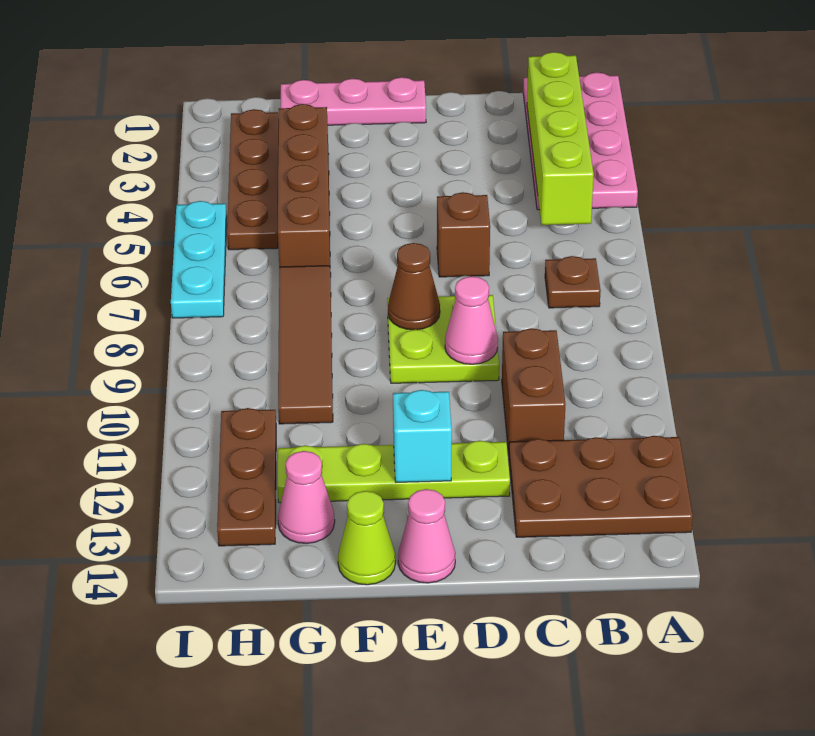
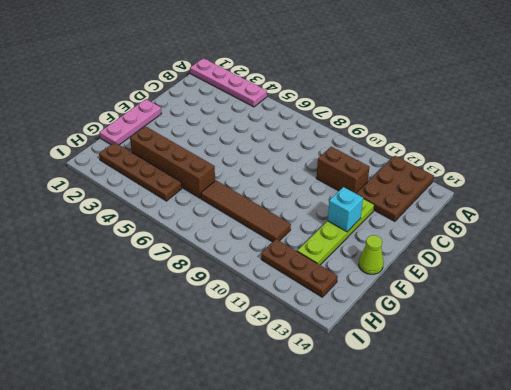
pink plate A1:A4 level 1 -> pink plate A1:B4 level 1
none -> brown plate B7 level 1
none -> brown brick D6 level 1
none -> lime plate D8:E9 level 1

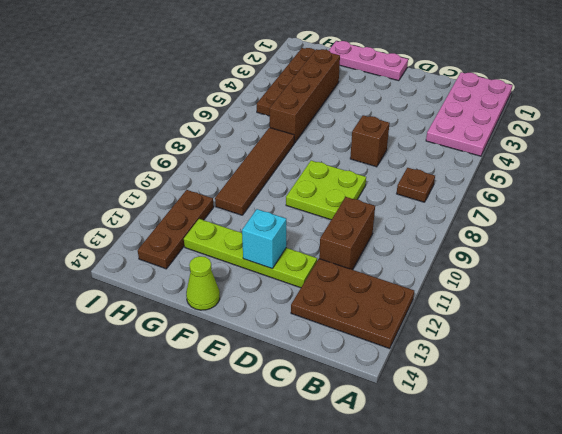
none -> pink cone E14 level 1
none -> pink cone G13 level 1
none -> cyan plate I5:I7 level 1

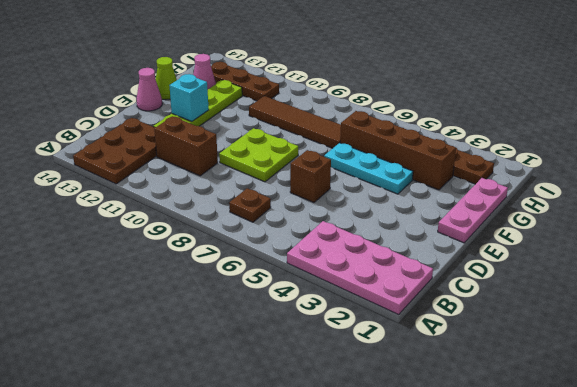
cyan plate F4:F6 level 1 -> cyan plate I5:I7 level 1
none -> lime brick B2:B5 level 2
none -> pink cone D9 level 2
none -> brown cone E8 level 2

